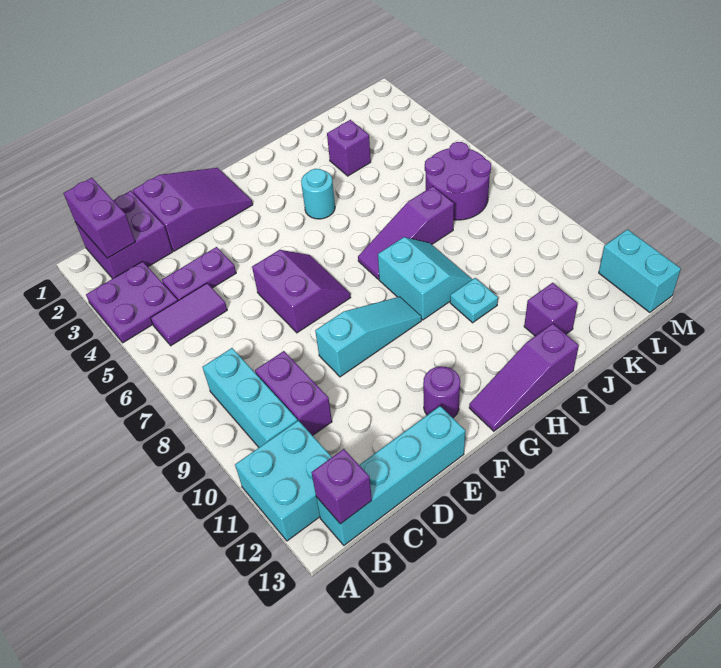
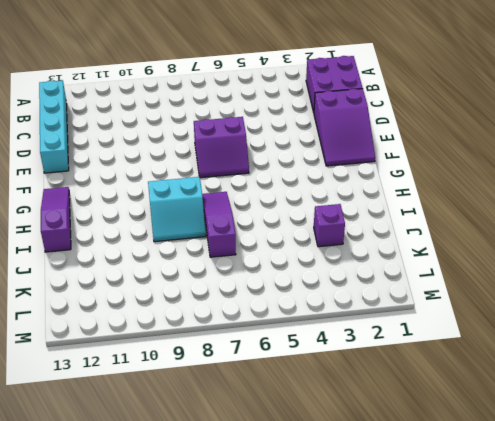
none -> purple plate A3:B4 level 1
none -> cyan brick A11:B12 level 1
none -> purple tile B5:C5 level 1

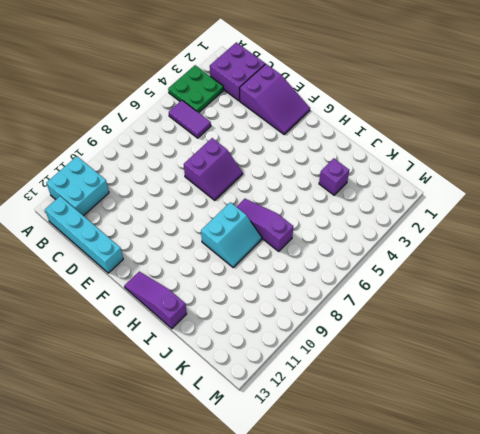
green plate A3:B4 level 1 -> purple plate A3:B4 level 1
none -> cyan brick B8:B10 level 1
none -> purple plate C4:D4 level 1
none -> purple brick C9:C10 level 1

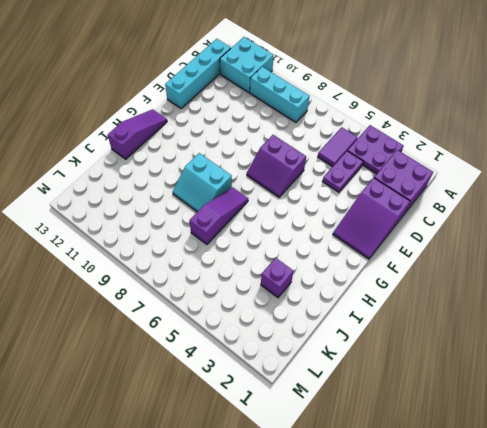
none -> purple brick C9:C10 level 1
none -> cyan slope E9:G9 level 1 top E
none -> purple round brick F12 level 1

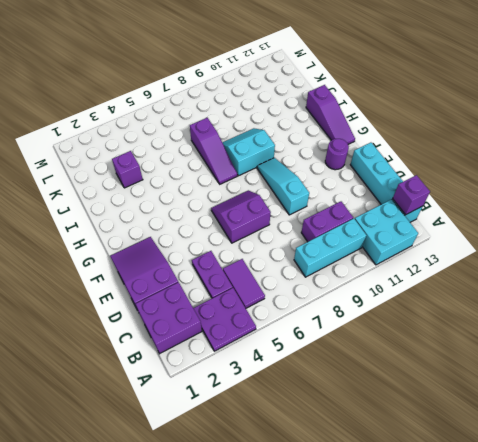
none -> cyan round brick H4 level 1
none -> cyan plate I10 level 1
none -> purple brick J12 level 1

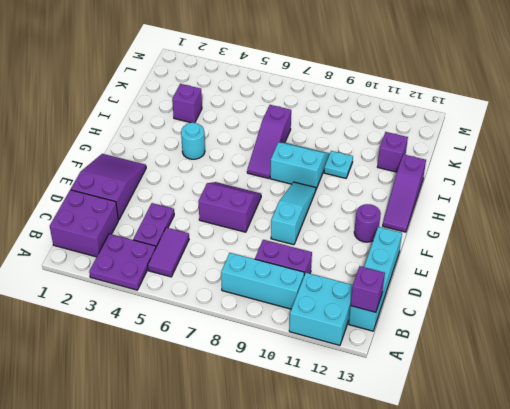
none -> purple round brick K6:L7 level 1
none -> cyan brick M12:M13 level 1
none -> purple brick B1:B2 level 2

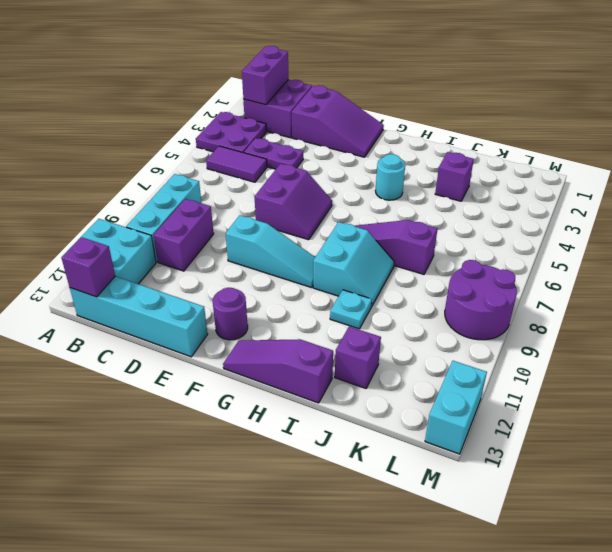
purple round brick L8:M9 level 1 -> purple round brick K6:L7 level 1

